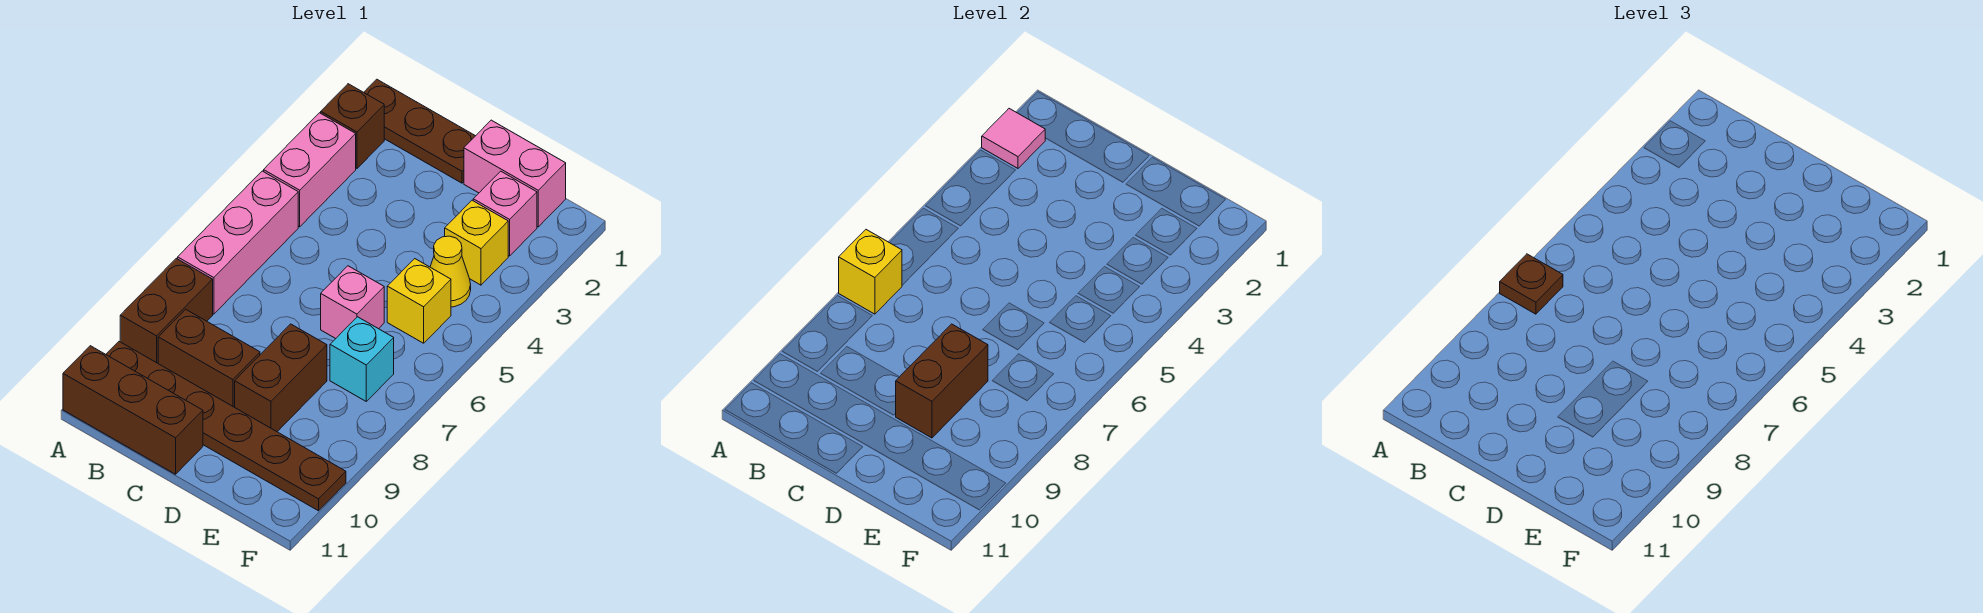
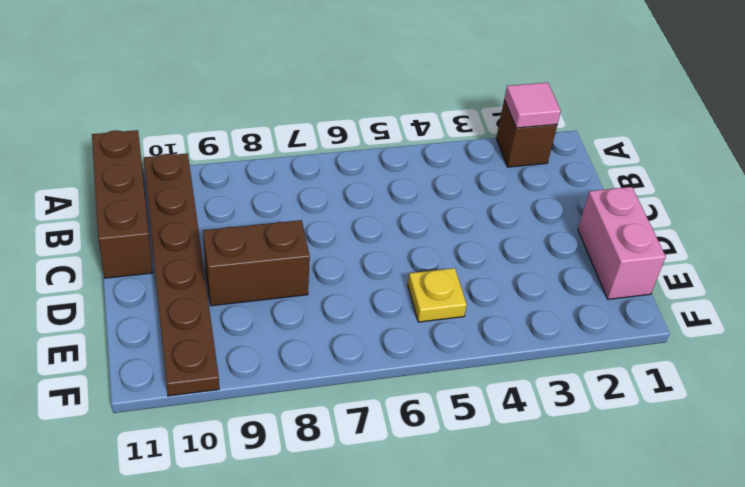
yellow plate E5 level 1 -> yellow brick E5 level 1
none -> brown plate A1:C1 level 1
none -> pink brick A3:A4 level 1
none -> pink brick A5:A7 level 1

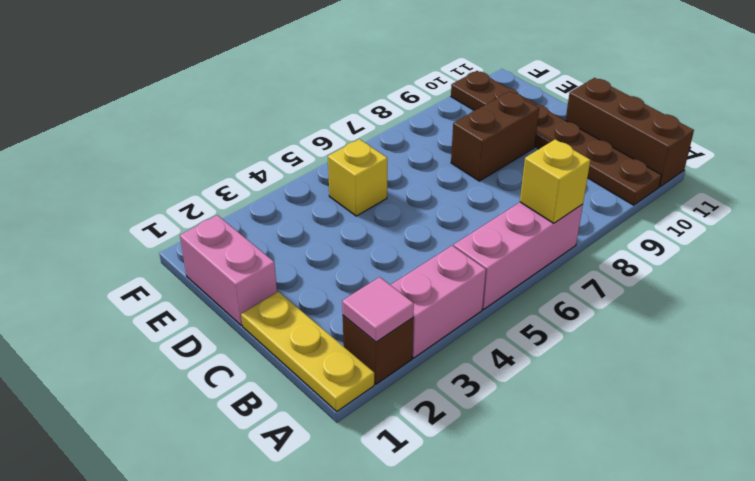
yellow plate A1:C1 level 1 -> brown plate A1:C1 level 1
none -> brown brick A8:A9 level 1
none -> brown brick B9:C9 level 1
none -> pink brick D6 level 1

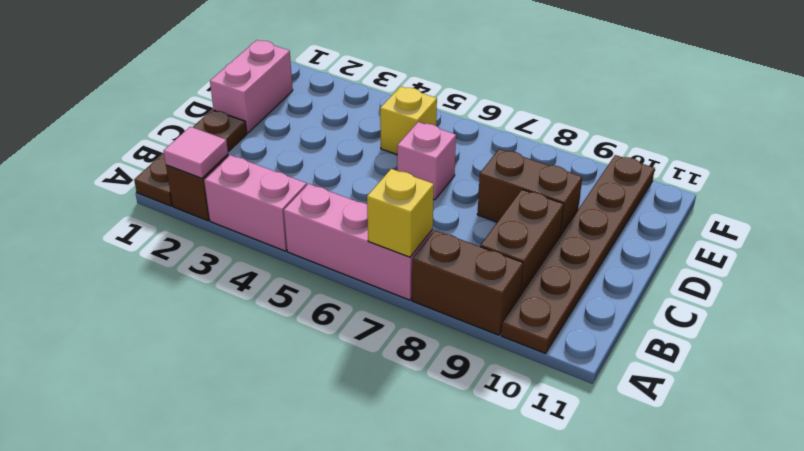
none -> brown brick A11:C11 level 1
none -> pink brick E2 level 1
none -> yellow brick E3 level 1

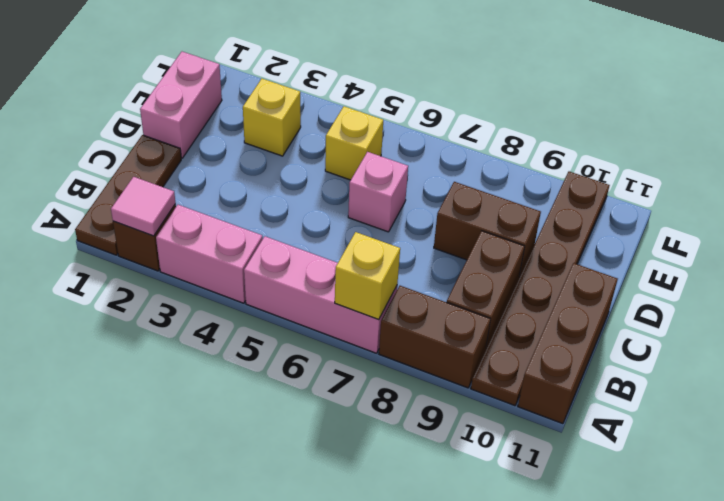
none -> pink brick E2 level 1
none -> yellow cone E4 level 1
none -> cyan brick E7 level 1

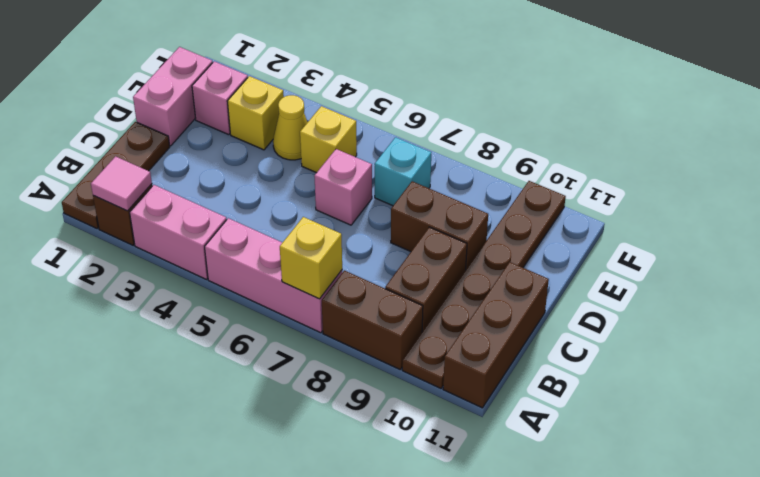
none -> brown brick D8:D9 level 2
none -> brown plate A7 level 3

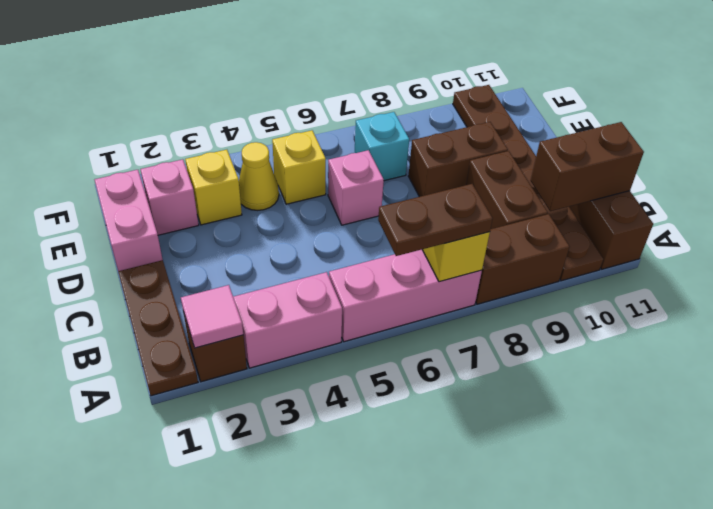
brown plate A6:A7 level 3 -> brown plate A7 level 3
brown brick B10:B11 level 2 -> brown brick D8:D9 level 2

